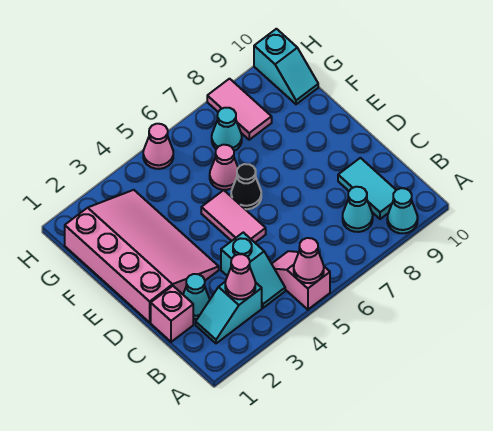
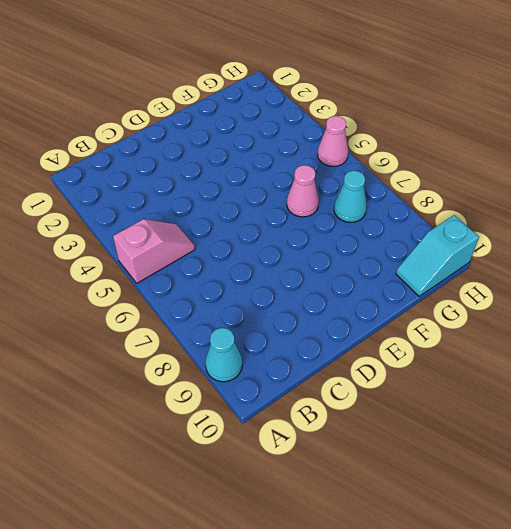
none -> cyan slope B2:B3 level 1 top 3
none -> cyan slope B4:C4 level 1 top C
none -> cyan cone B8 level 1

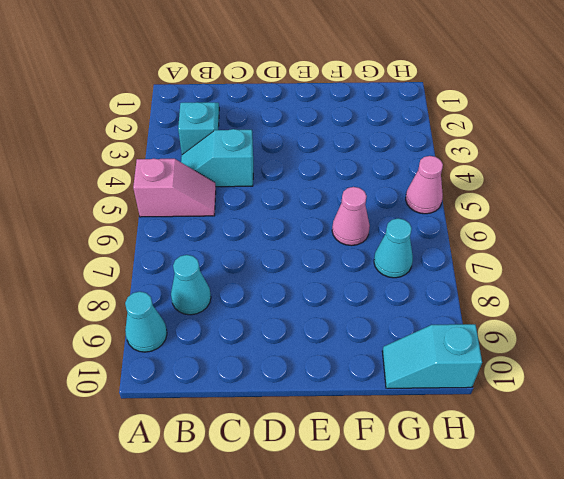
none -> cyan tile B9:C9 level 1
none -> pink brick C1 level 1
none -> cyan cone C2 level 1

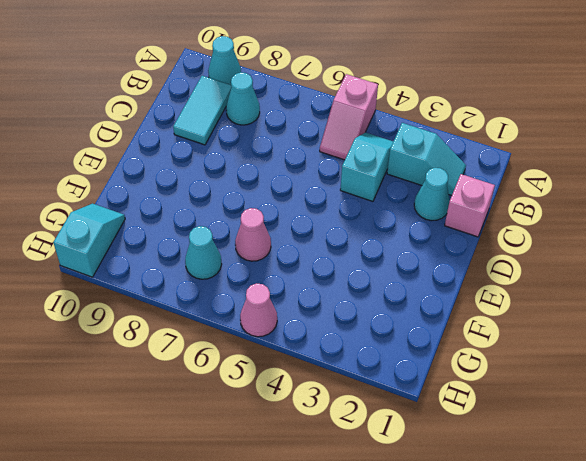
none -> pink slope D1:G3 level 1 top 1
none -> pink tile D5:E5 level 1
none -> black cone E6 level 1

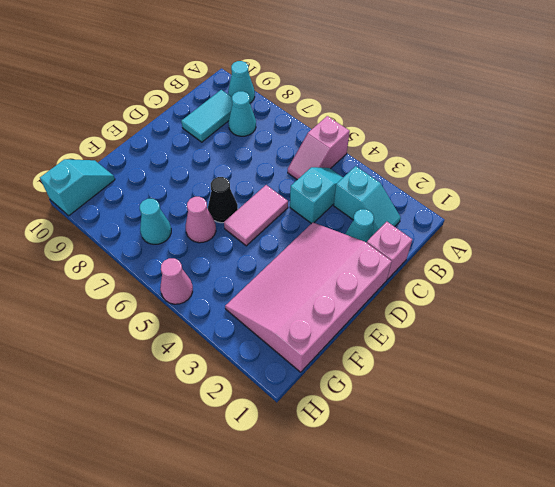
none -> pink tile G8:H8 level 1
none -> pink cone A5 level 2
none -> pink cone B3 level 2

